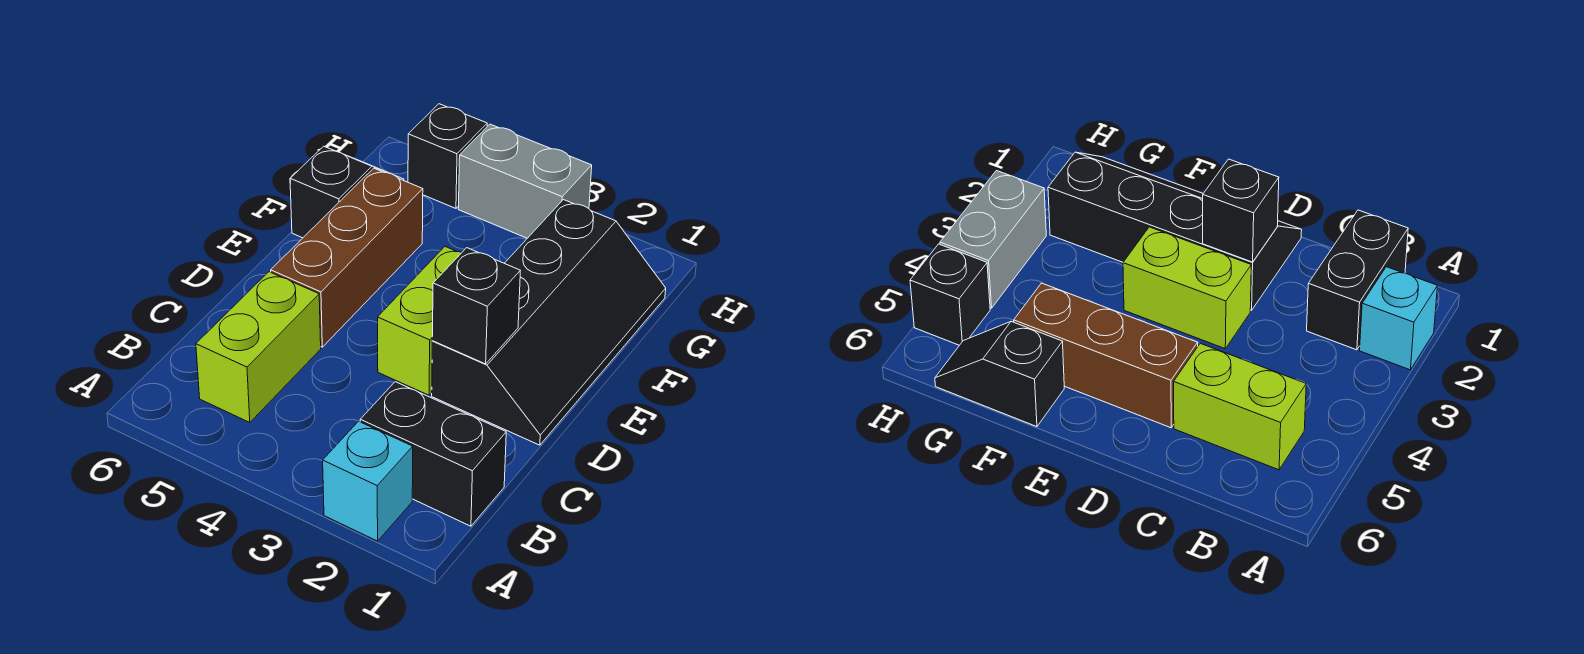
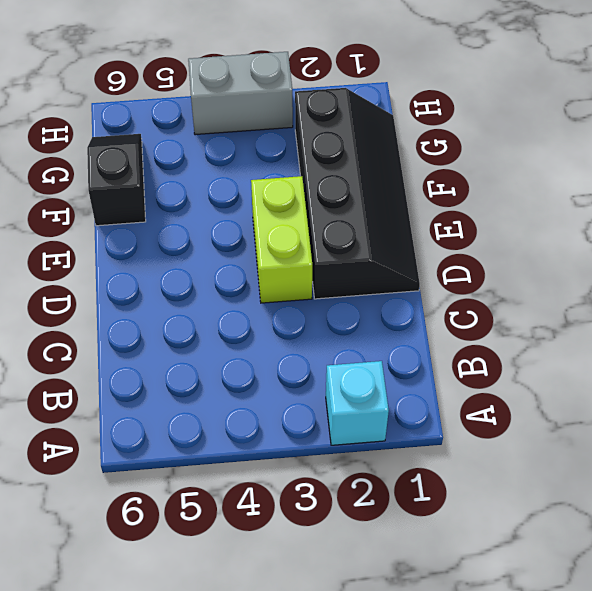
none -> black brick B1:B2 level 1
none -> lime brick B5:C5 level 1

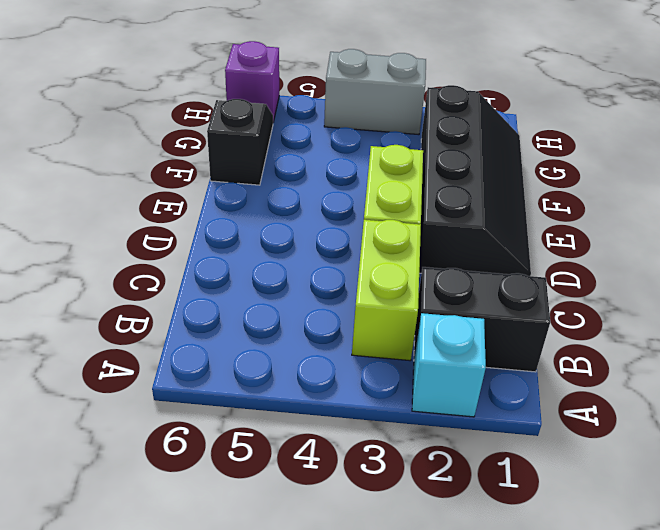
lime brick B3:C3 level 1 -> lime brick B5:C5 level 1
purple brick H6 level 1 -> none
none -> brown brick D5:F5 level 1
none -> black brick H5 level 1

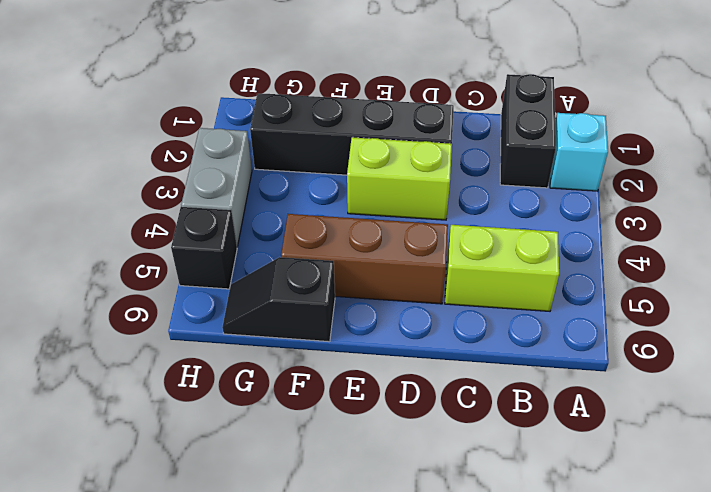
none -> black brick D2 level 2

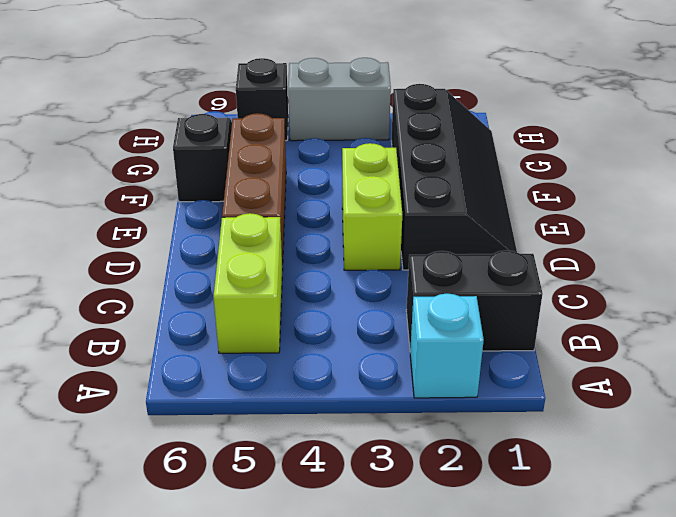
none -> black brick D2 level 2

